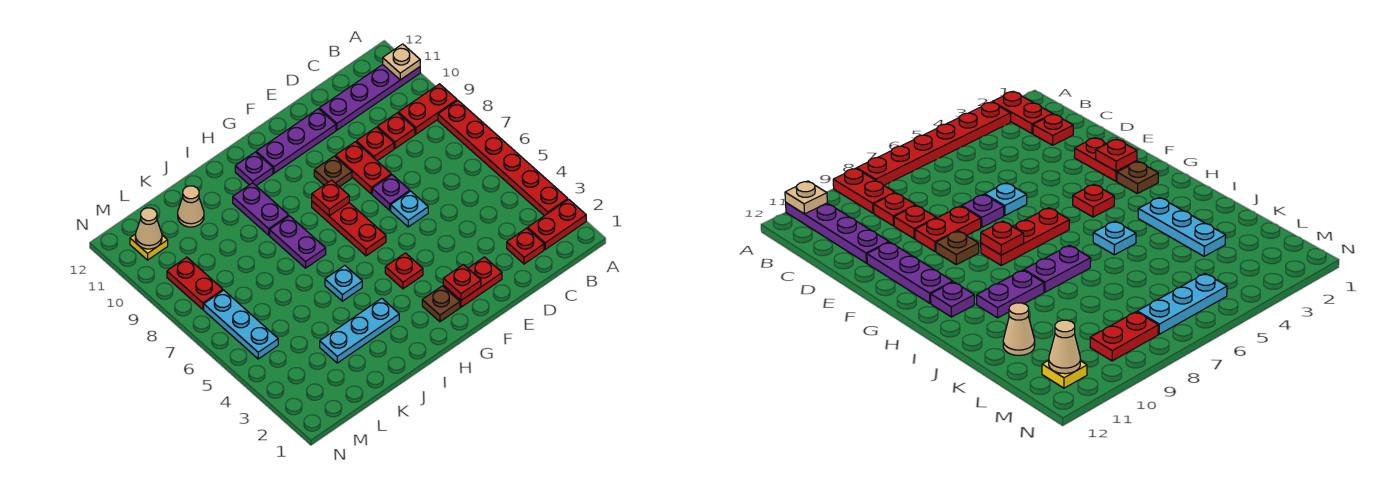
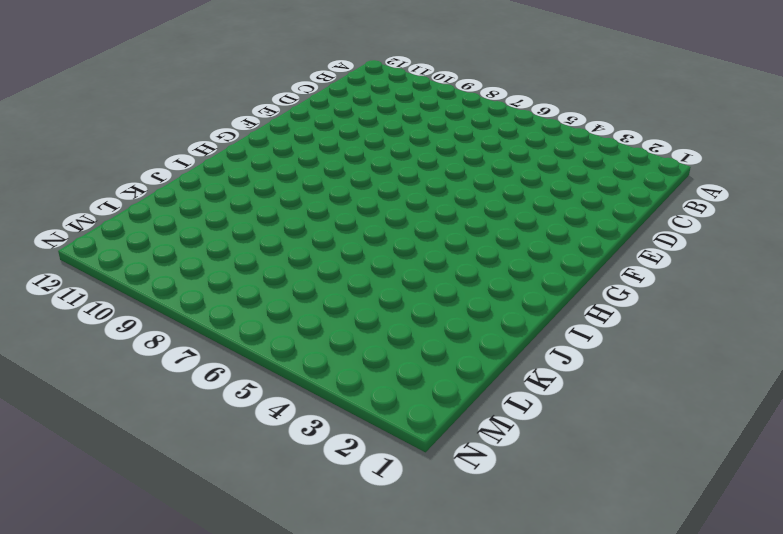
none -> red plate A2:B2 level 1
none -> red plate A3:A8 level 1
none -> red plate A9:B9 level 1

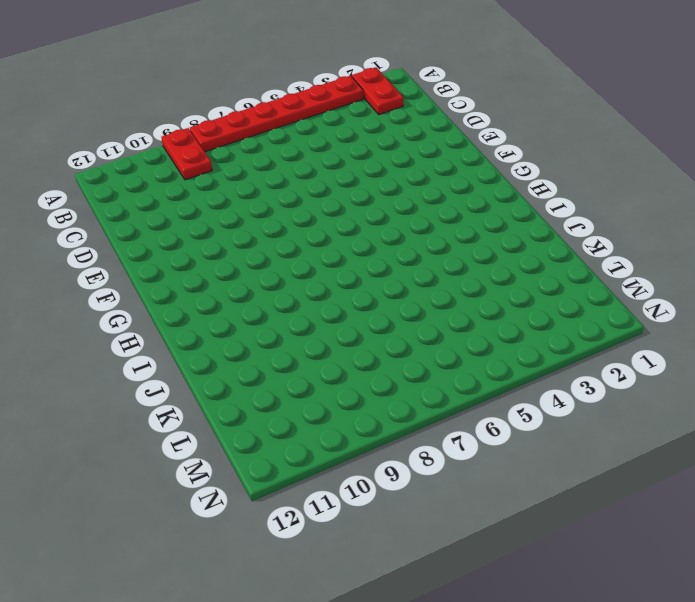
none -> purple plate A11:D11 level 1
none -> red plate C2 level 1
none -> red plate C9 level 1

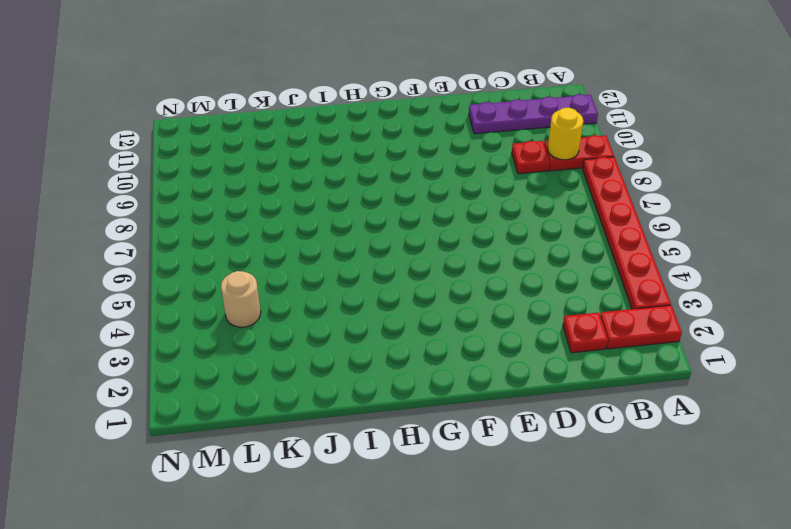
yellow round brick B9 level 2 -> none
tan round brick L4 level 1 -> none
none -> red plate D9 level 1
none -> red plate E2:F2 level 1
none -> cyan plate E6 level 1

